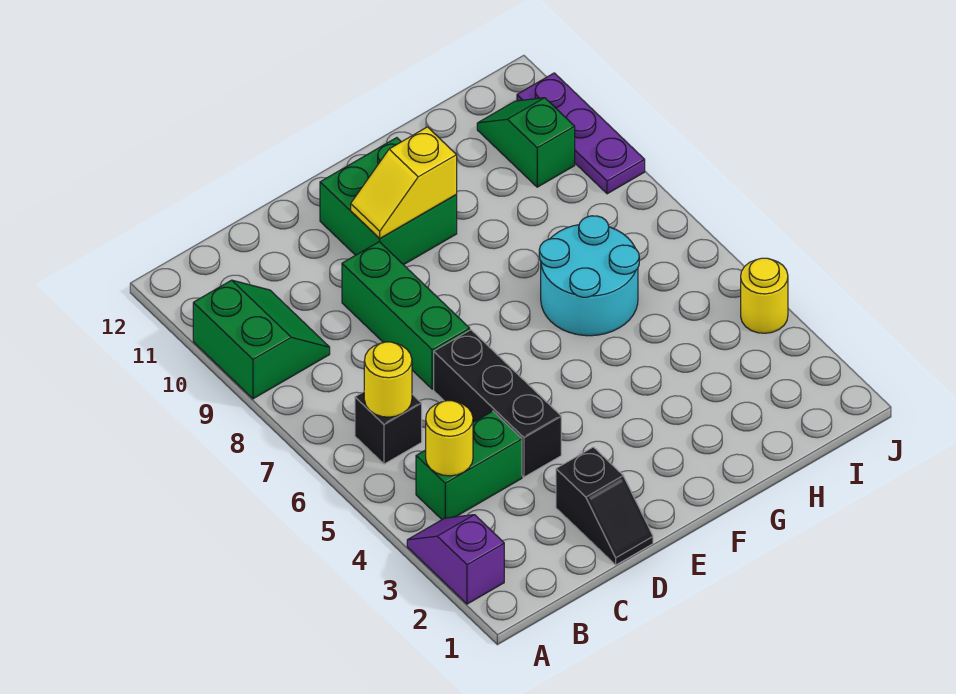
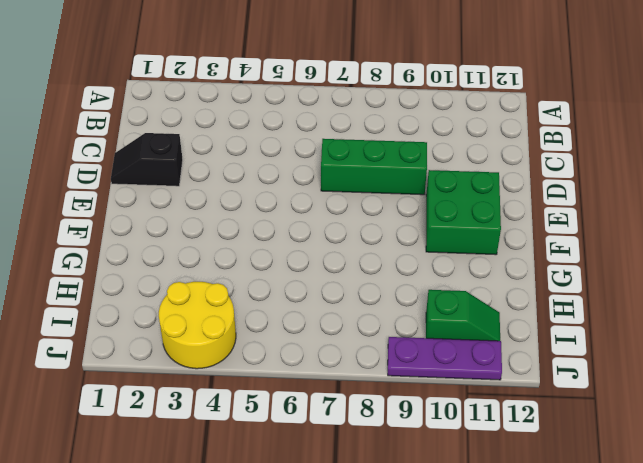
yellow round brick I3:J4 level 1 -> yellow round brick J4 level 1
none -> purple slope A2:A3 level 1 top 2
none -> green slope A9:B10 level 1 top A
none -> green brick B4:C4 level 1

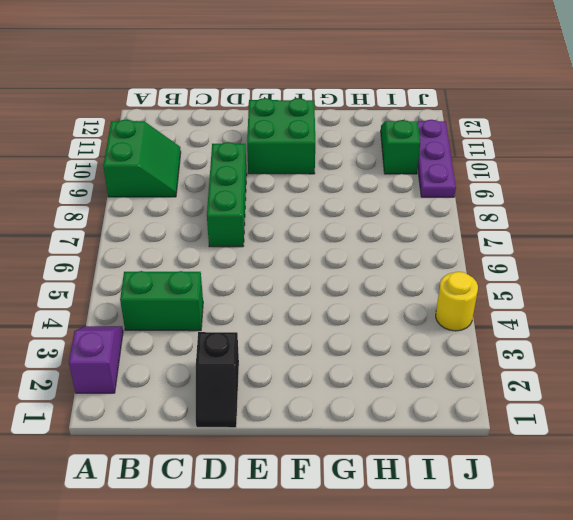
none -> black brick B6 level 1
none -> black brick D4:D6 level 1
none -> cyan round brick G6:H7 level 1

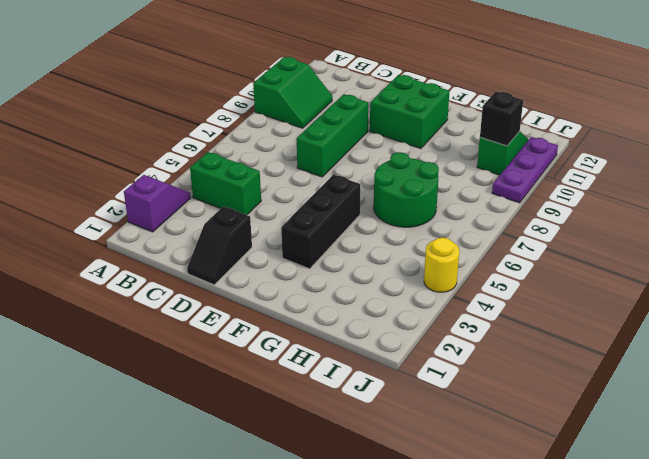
black brick F3:F5 level 1 -> black brick D4:D6 level 1
green round brick G6:H7 level 1 -> cyan round brick G6:H7 level 1
black brick I10 level 2 -> black brick B6 level 1
none -> yellow round brick B4 level 2
none -> yellow round brick B6 level 2
none -> yellow slope E10:F10 level 2 top F

